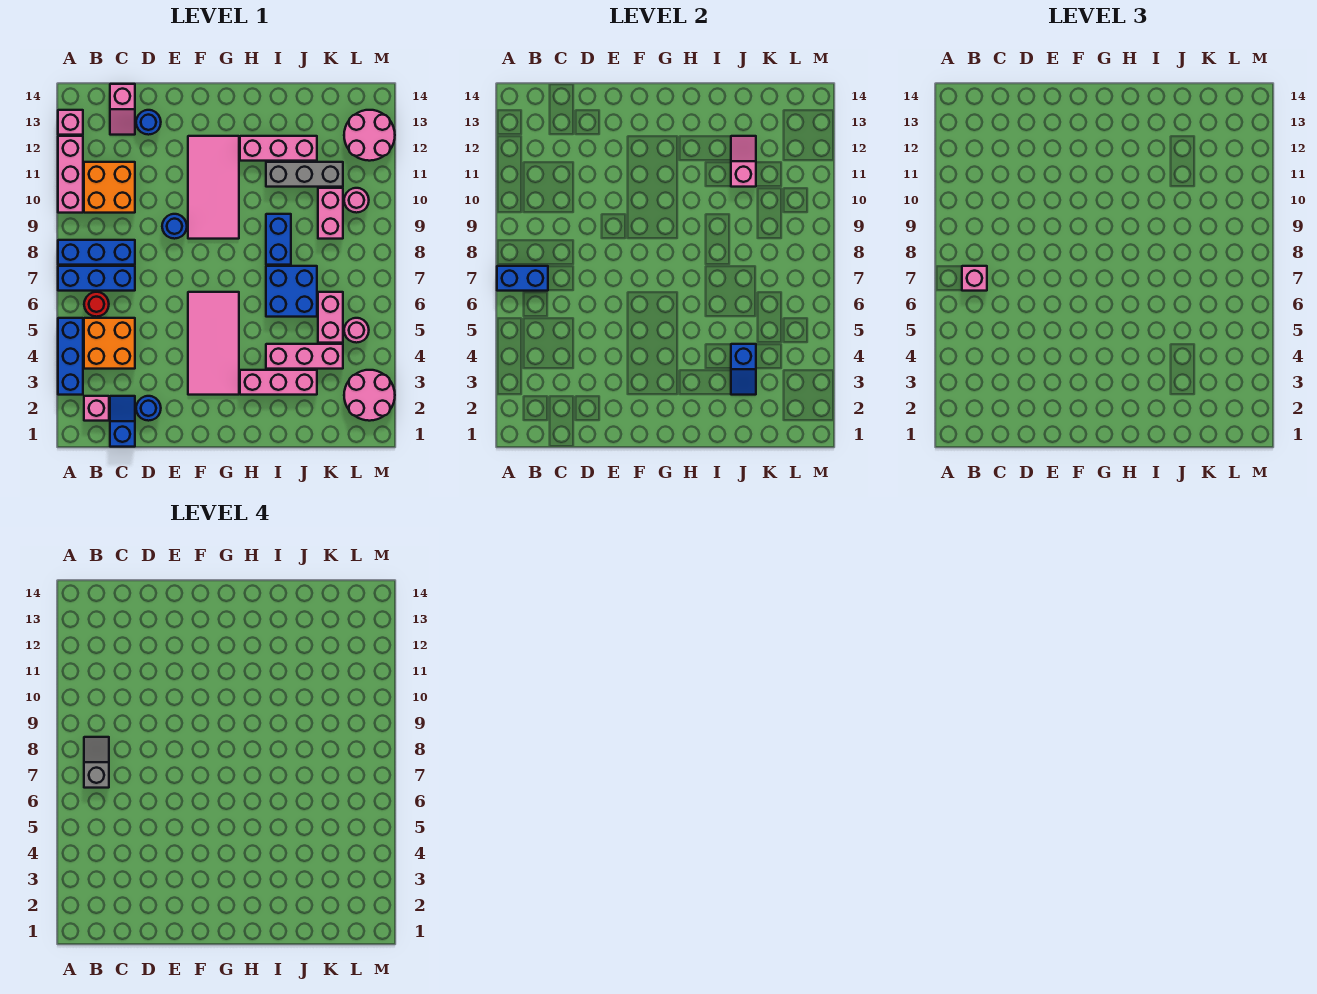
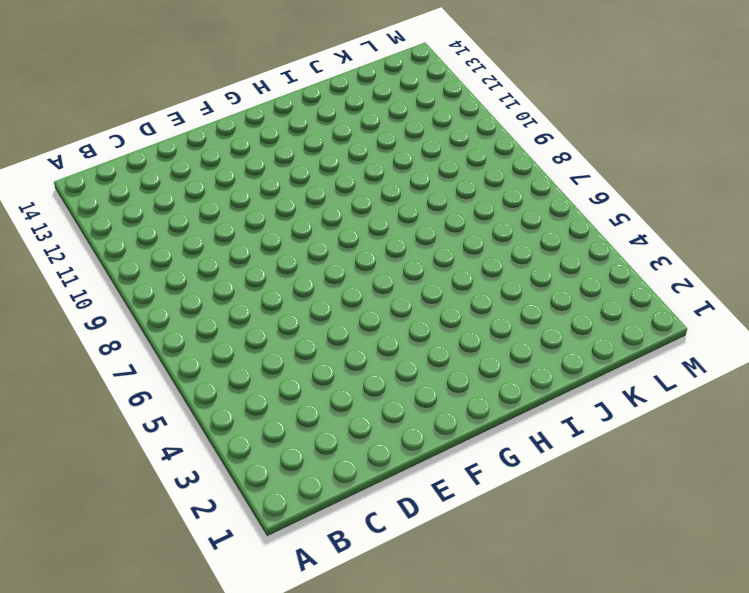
none -> blue brick A3:A5 level 1
none -> blue brick A7:C7 level 1
none -> blue brick A8:C8 level 1
none -> pink brick A10:A12 level 1

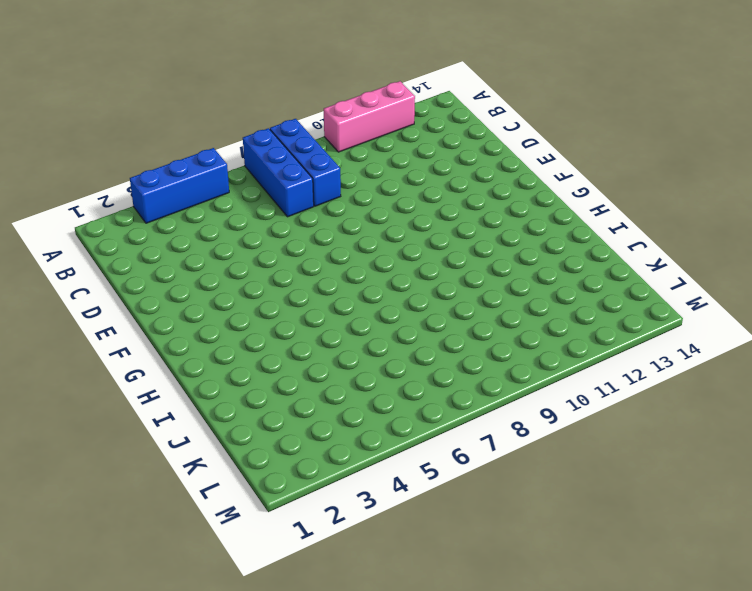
none -> pink brick A13 level 1
none -> pink brick B2 level 1
none -> orange brick B4:C5 level 1
none -> red round brick B6 level 1

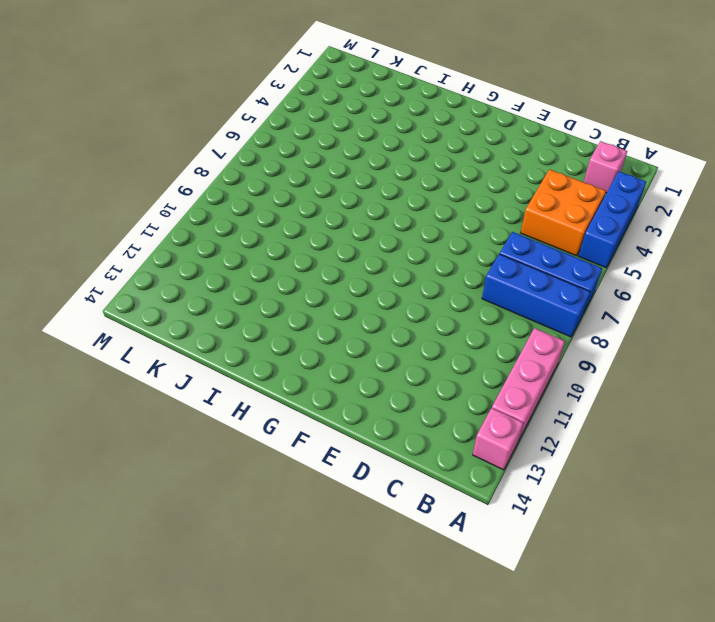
none -> red round brick B6 level 1
none -> orange brick B10:C11 level 1
none -> blue slope C1:C2 level 1 top 1
none -> pink slope C13:C14 level 1 top 14

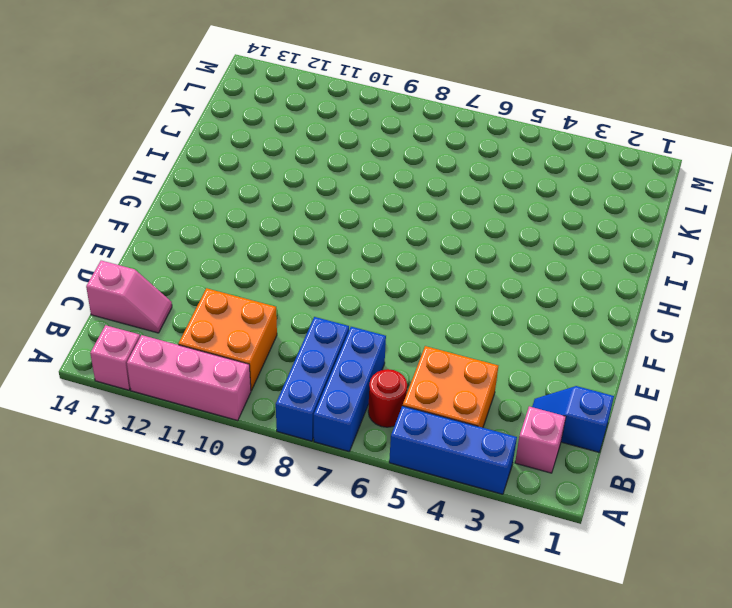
none -> blue round brick D2 level 1
none -> blue round brick D13 level 1
none -> blue round brick E9 level 1
none -> pink tile F3:G6 level 1

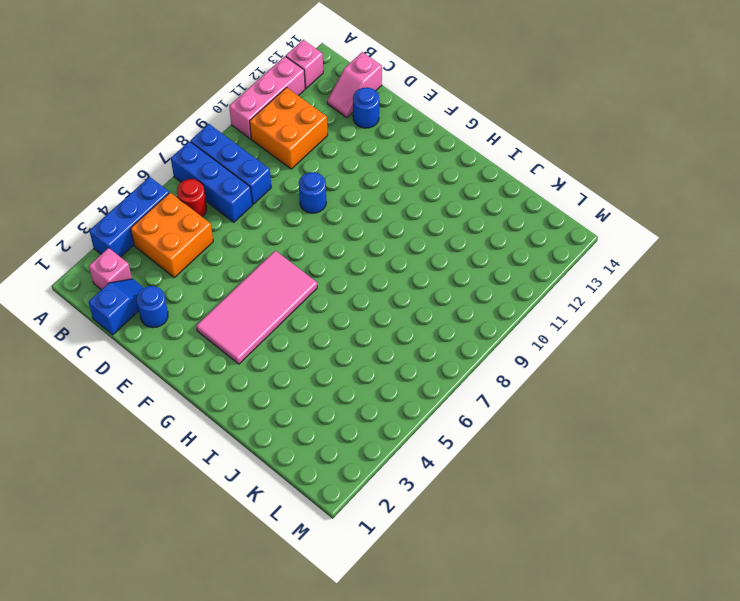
none -> pink tile F9:G12 level 1
none -> pink brick H3:J3 level 1
none -> pink brick H12:J12 level 1
none -> pink brick I4:K4 level 1

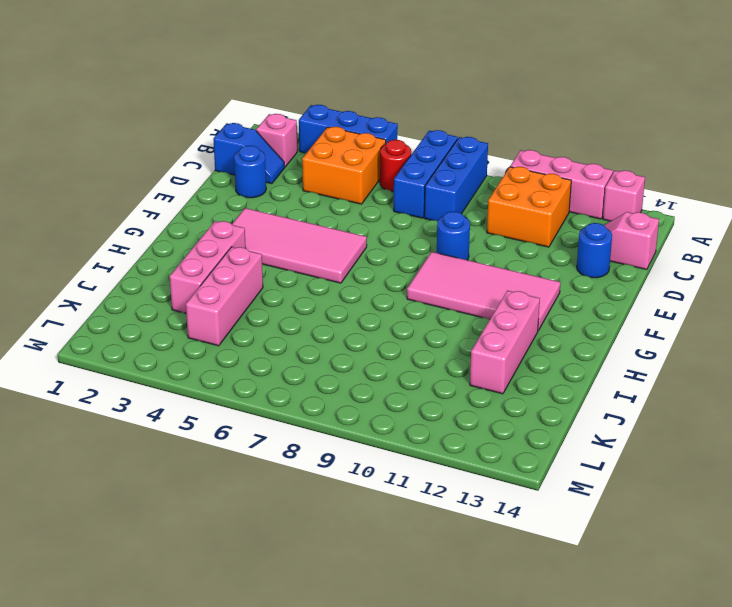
none -> blue brick I6:J7 level 1
none -> blue brick I8:I9 level 1
none -> grey brick I11:K11 level 1
none -> pink brick K5:K6 level 1

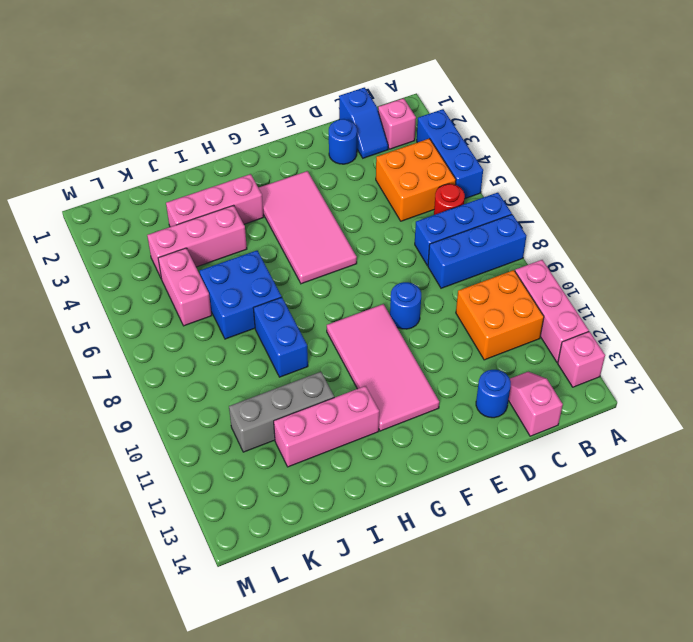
none -> pink brick K9:K10 level 1
none -> pink round brick L2:M3 level 1
none -> pink round brick L5 level 1
none -> pink round brick L10 level 1

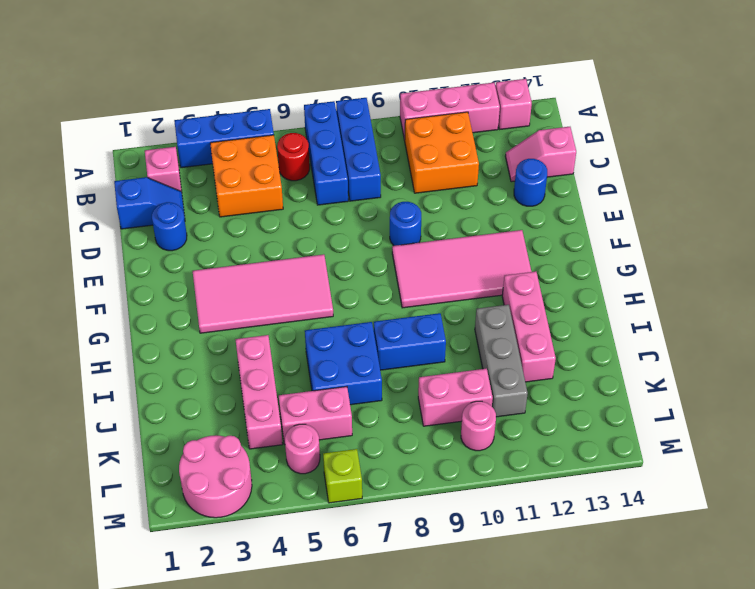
lime brick M6 level 1 -> none
none -> pink brick H3:J3 level 1
none -> pink round brick L12:M13 level 1
none -> blue brick A7:B7 level 2
none -> blue slope J3:J4 level 2 top 4

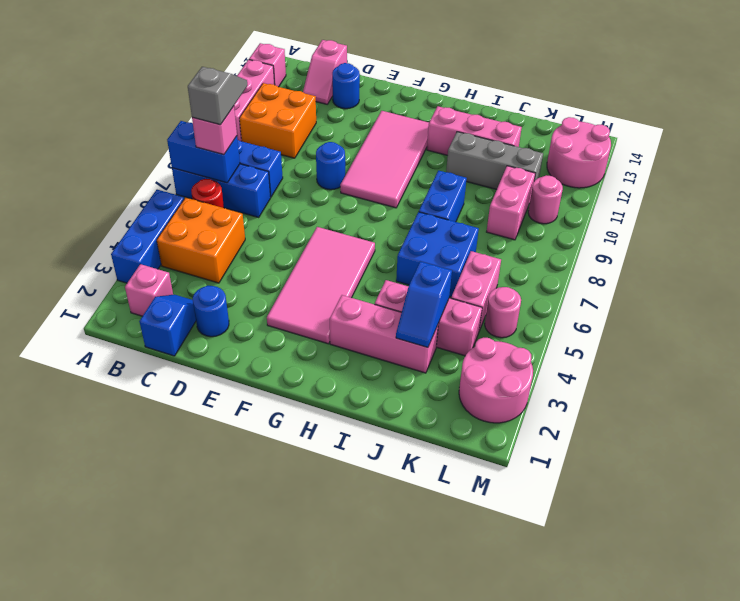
none -> pink slope J11:J12 level 2 top 11

